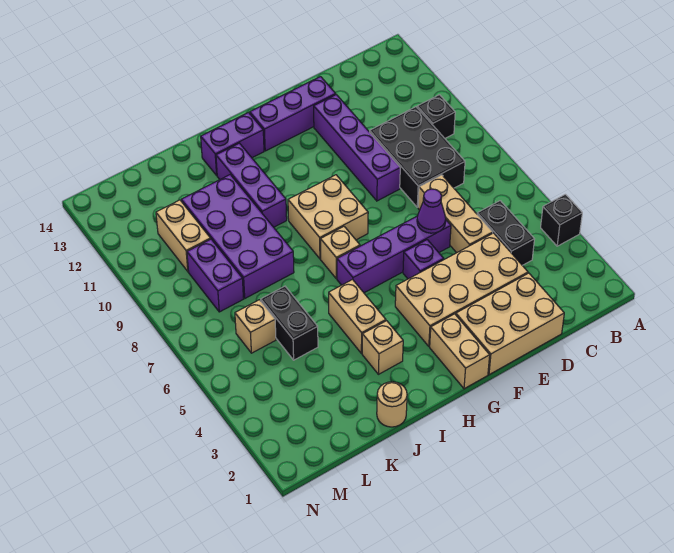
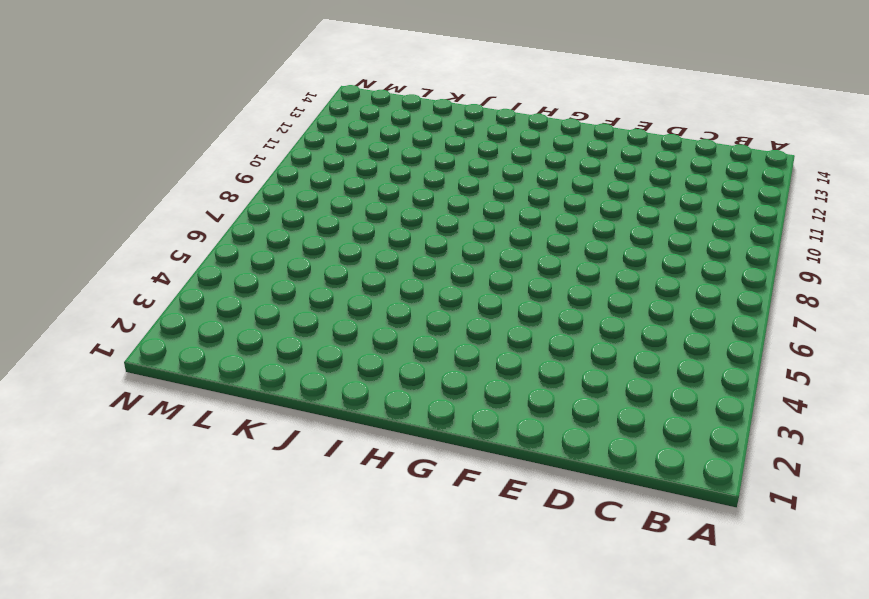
none -> black brick A4 level 1
none -> black brick B10 level 1
none -> black brick C4:C5 level 1

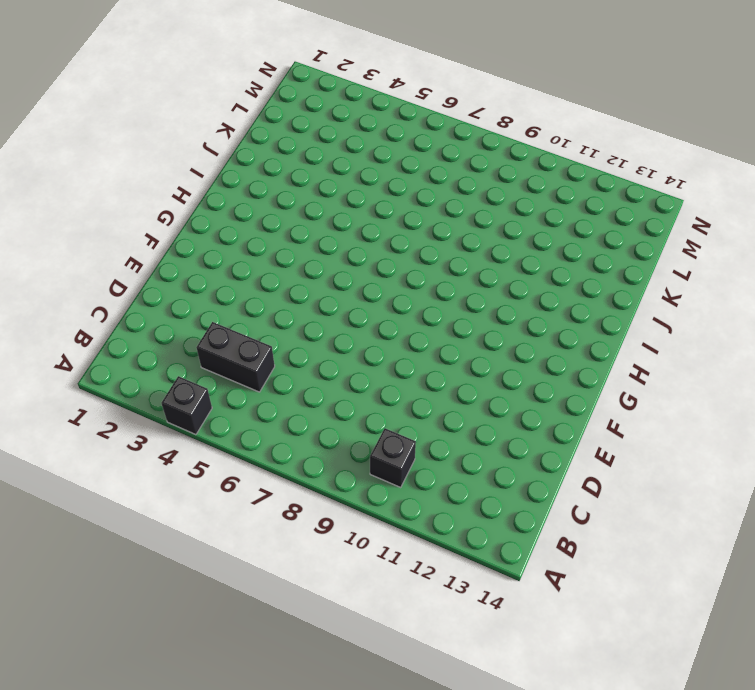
none -> black brick C8:D10 level 1
none -> tan brick D1:F2 level 1
none -> tan brick D3:G4 level 1

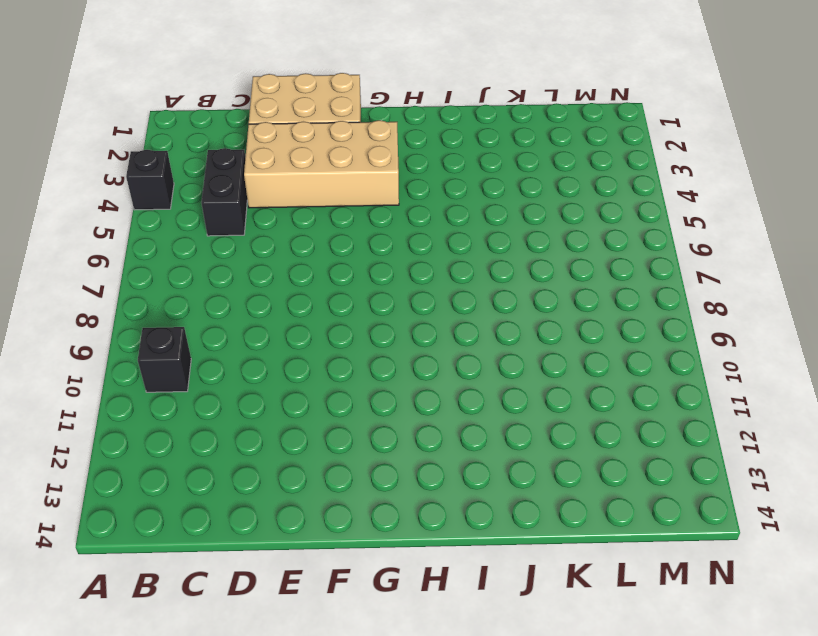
none -> black brick C8:D10 level 1
none -> tan brick D5:D7 level 1
none -> purple brick E6:H6 level 1

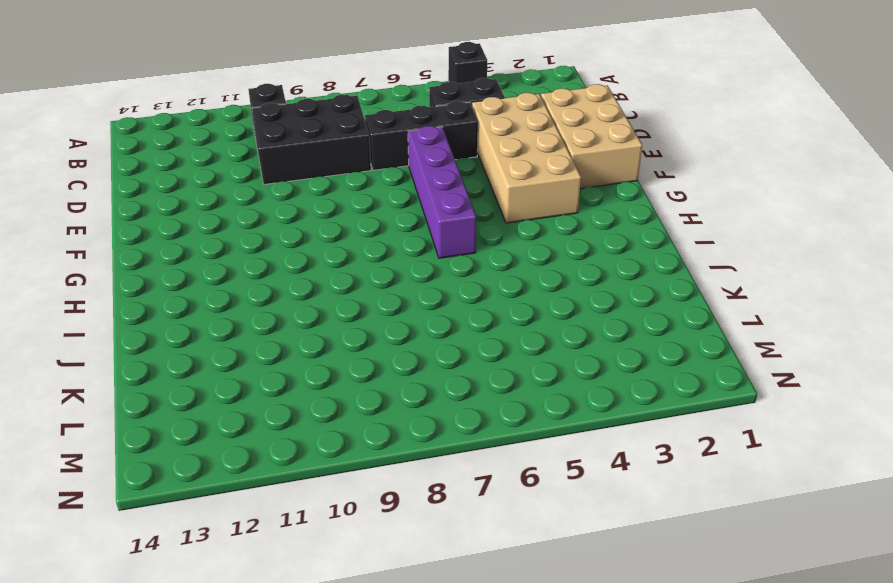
black brick D5:D7 level 1 -> tan brick D5:D7 level 1
none -> purple brick E9:E12 level 1
none -> purple brick E13:G13 level 1
none -> purple brick F5 level 1

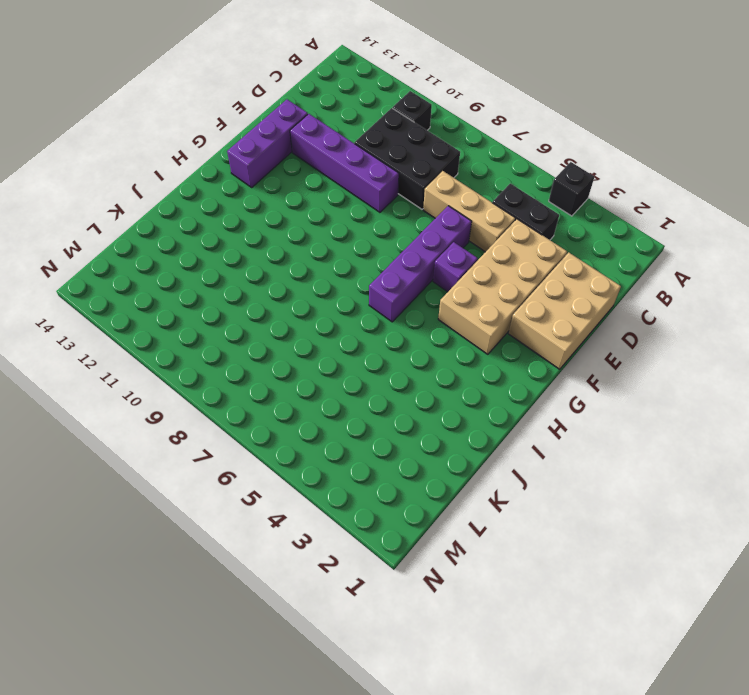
none -> tan brick G1:G2 level 1
none -> tan brick G8:H9 level 1
none -> tan brick H7 level 1

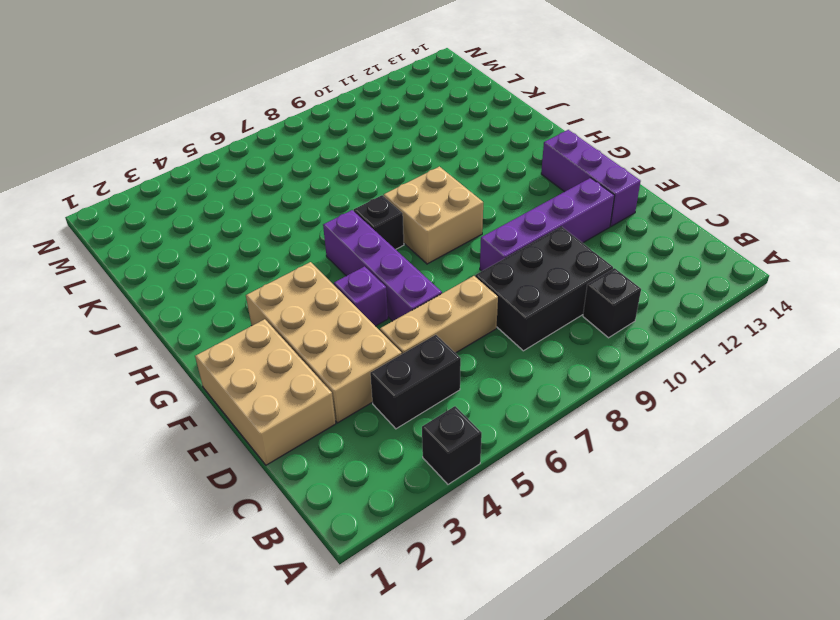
black brick H7 level 1 -> tan brick H7 level 1
none -> tan brick G1:G2 level 1
none -> purple brick H13:I13 level 1
none -> tan brick I3 level 1

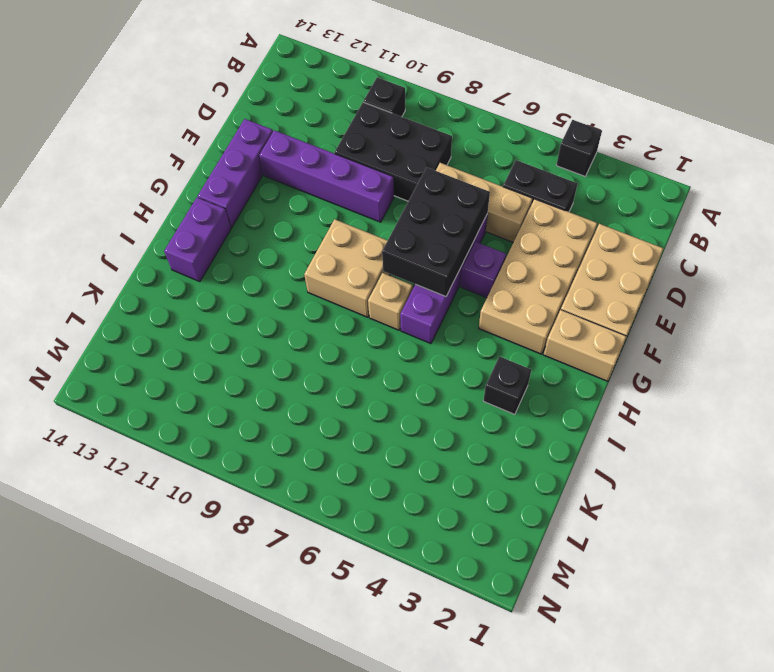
black brick E6:G7 level 2 -> purple cone E6 level 2
black brick I3 level 1 -> tan brick I3 level 1
none -> tan brick I4:I5 level 1
none -> purple brick I10:I12 level 1
none -> tan round brick J1 level 1

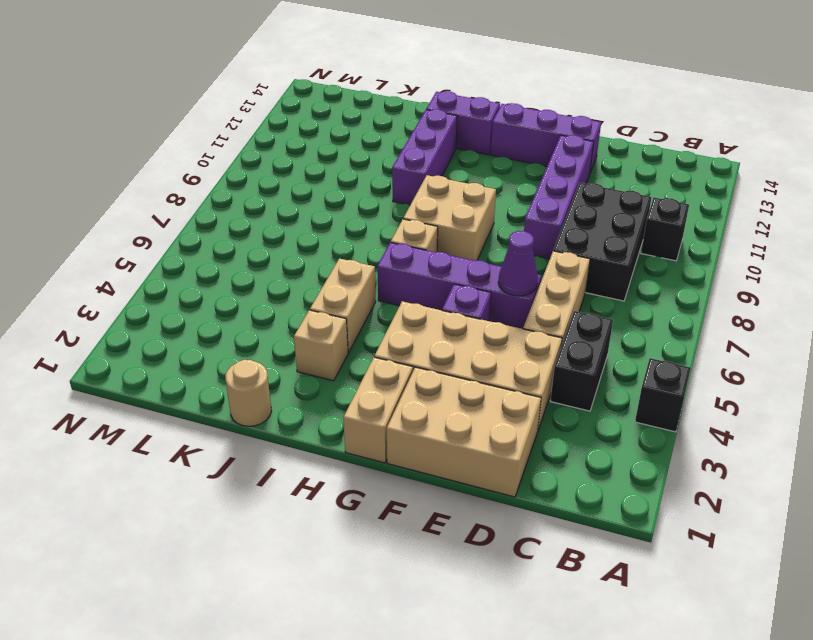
none -> purple brick J8:K11 level 1
none -> black brick K5:K6 level 1
none -> tan brick L6 level 1

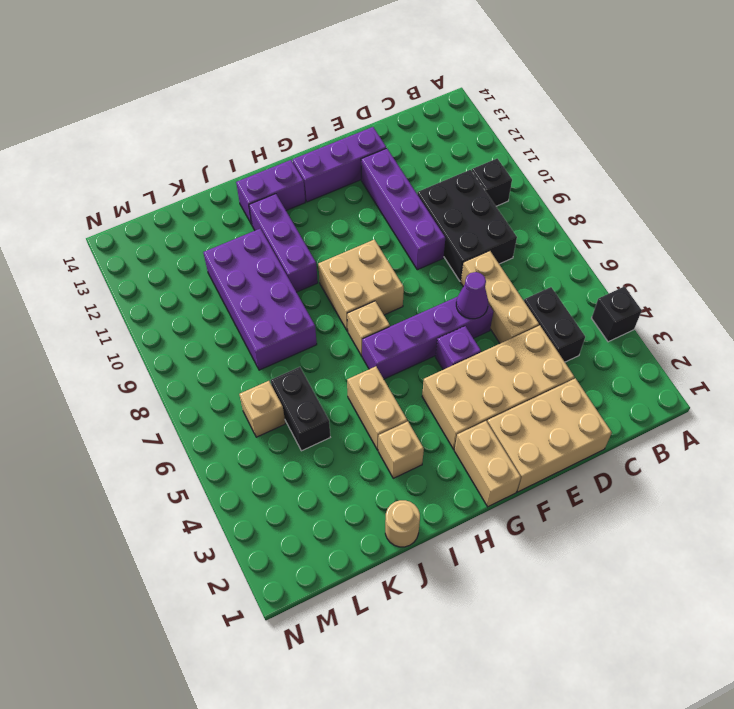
none -> purple brick L8:L9 level 1
none -> tan brick L10:L11 level 1

